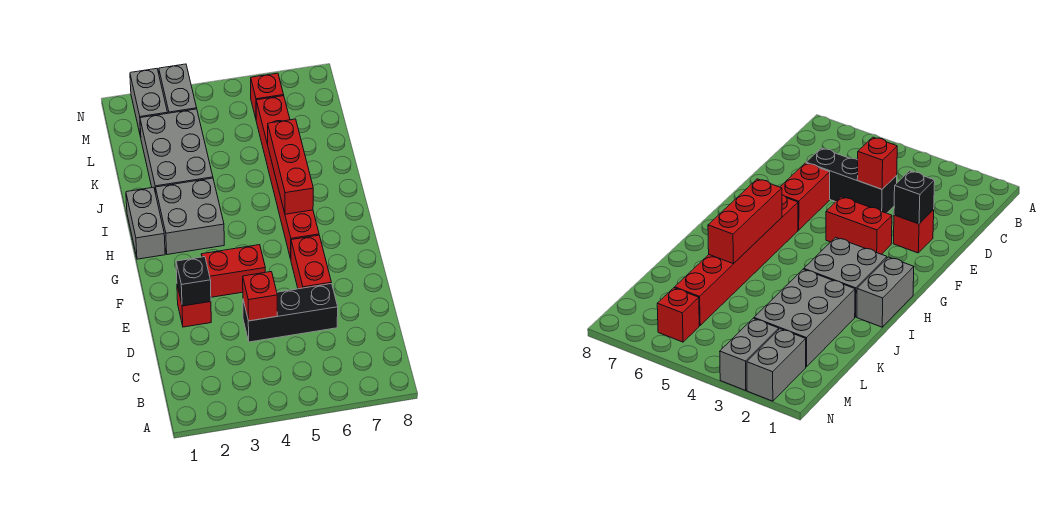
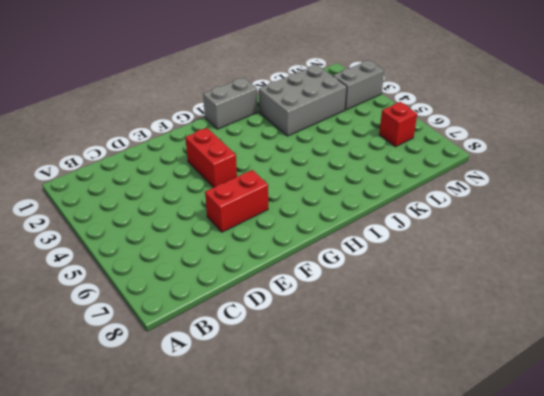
none -> black brick D4:D6 level 1
none -> red brick E2 level 1
none -> red brick G6:L6 level 1

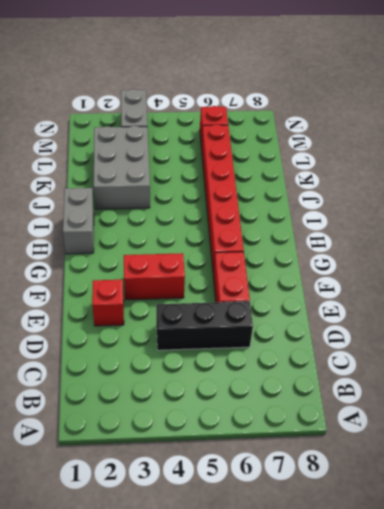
none -> grey brick H2:I3 level 1
none -> grey brick M2:N2 level 1
none -> red brick D4 level 2

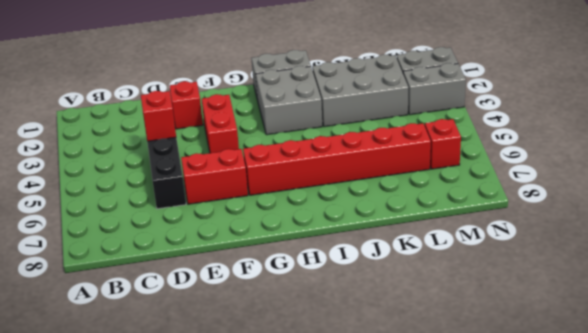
none -> black brick E2 level 2
none -> red brick H6:J6 level 2

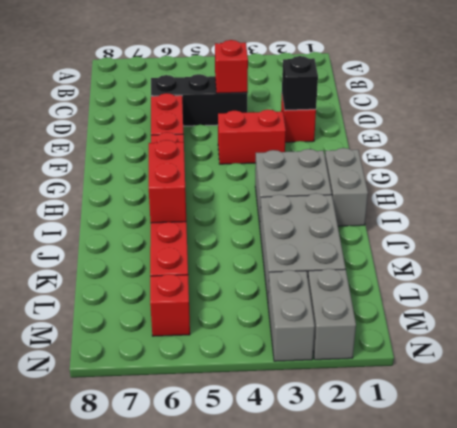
red brick I6:J6 level 2 -> red brick H6:J6 level 2

